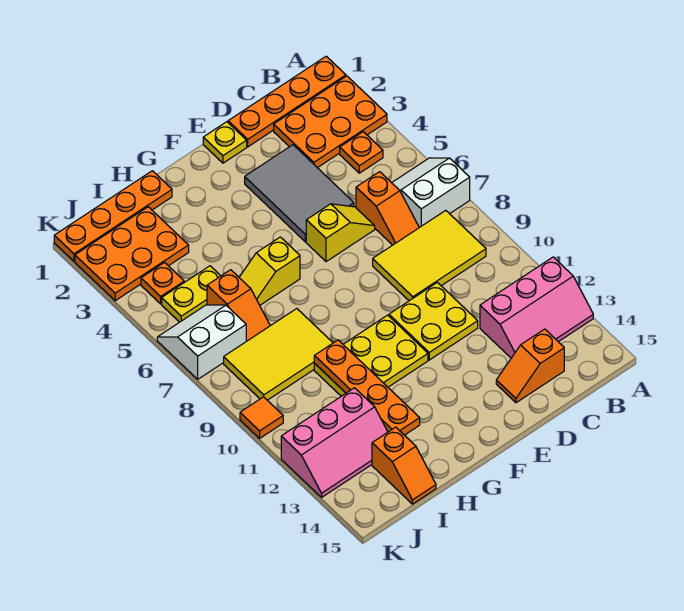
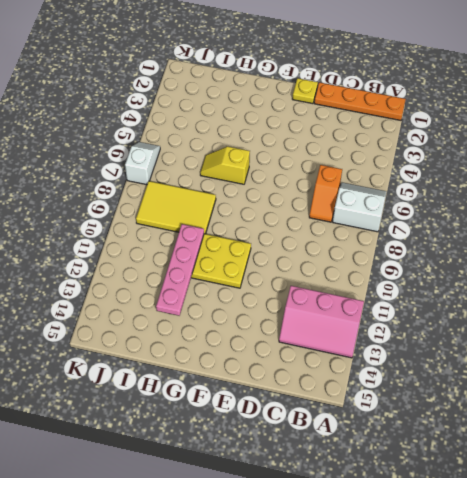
pink plate H10:H13 level 2 -> orange plate H10:H13 level 2
white slope K6:K7 level 1 top 7 -> white slope J6:K7 level 1 top 7
none -> orange plate A2:C3 level 1
none -> orange plate B4 level 1
none -> yellow tile B8:D9 level 1

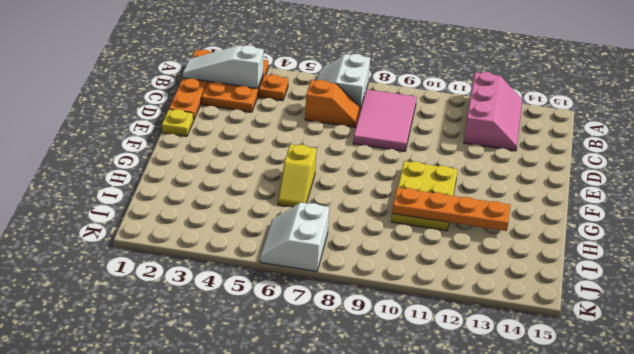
white slope B1:B3 level 2 top 3 -> none
pink tile B8:D9 level 1 -> yellow tile B8:D9 level 1
none -> orange slope C14:D14 level 1 top C
none -> grey tile D3:E5 level 1
none -> yellow slope D6:E6 level 1 top E

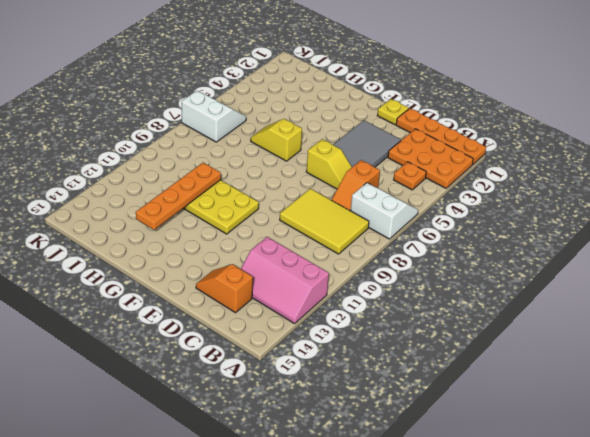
none -> yellow plate D10:E11 level 1
none -> orange plate H1:K1 level 1
none -> yellow tile H8:J9 level 1

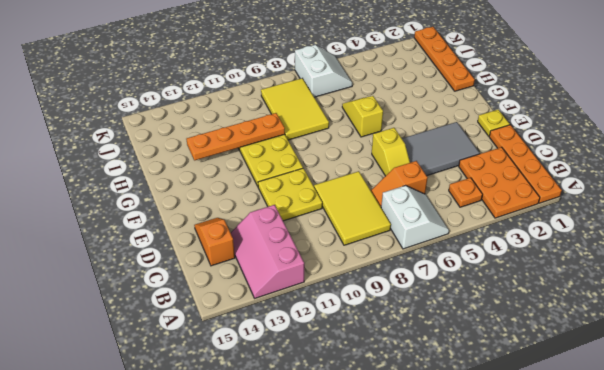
none -> orange plate I2:K3 level 1
none -> yellow plate I5:J5 level 1
none -> orange slope I6:I7 level 1 top 6

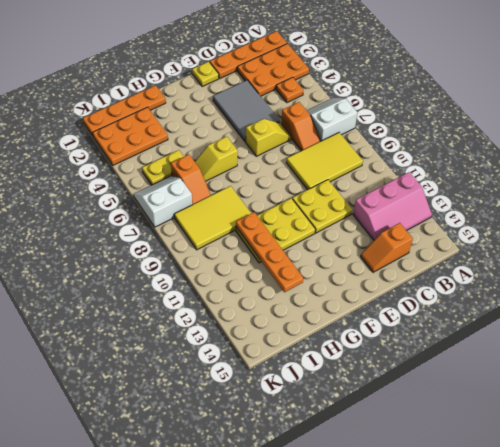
none -> pink slope I12:K13 level 1 top 12
none -> orange slope I14:I15 level 1 top 14
none -> orange plate J4 level 1

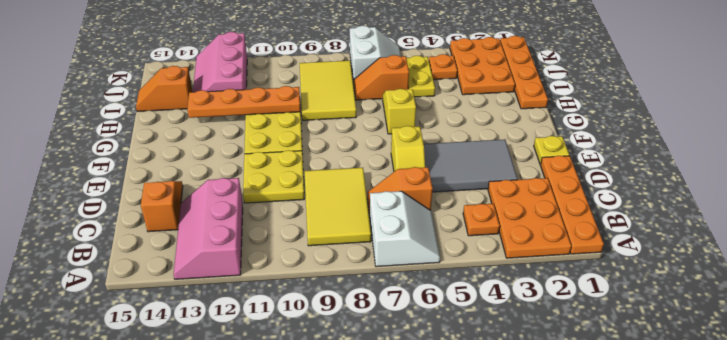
none -> orange tile K10 level 1

